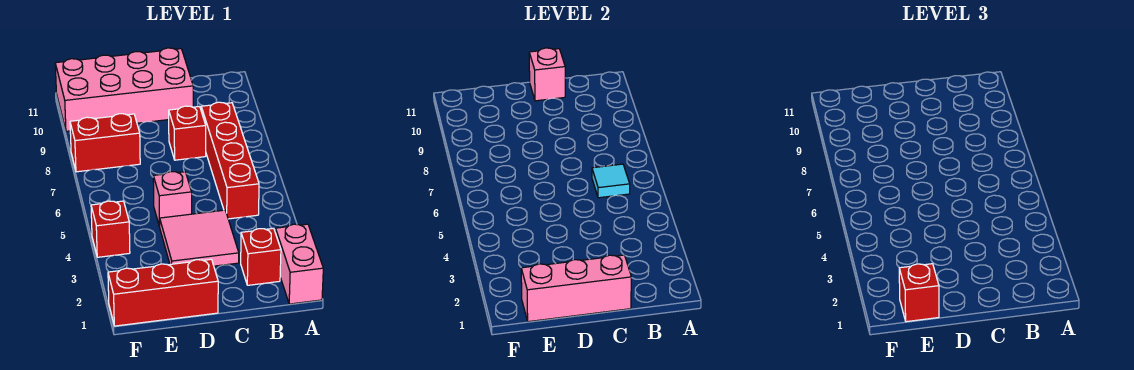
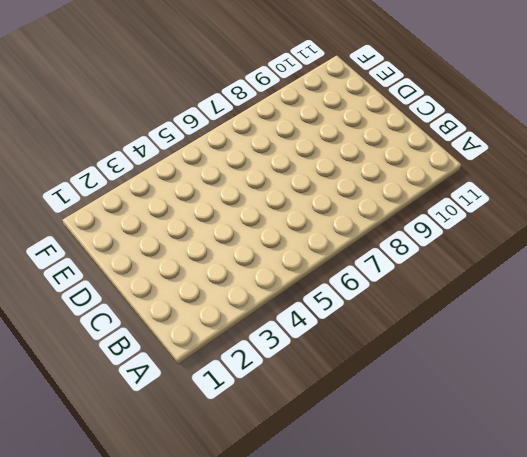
none -> pink brick A1:A2 level 1
none -> red brick B2 level 1
none -> red brick B5:B8 level 1

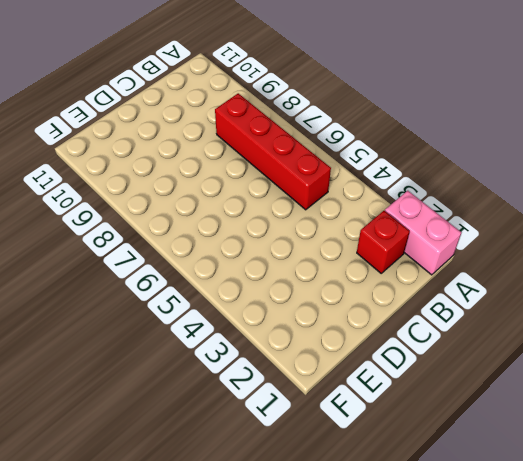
none -> pink tile C3:D4 level 1
none -> red brick C8 level 1
none -> pink brick C10:F11 level 1

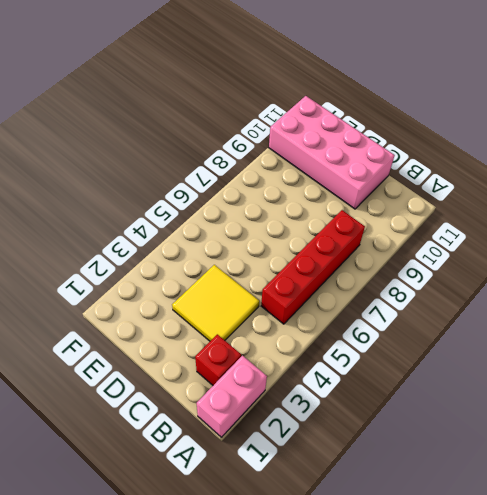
yellow tile C3:D4 level 1 -> pink tile C3:D4 level 1
none -> red brick C8 level 1
none -> red brick D1:F1 level 1
none -> pink brick D5 level 1

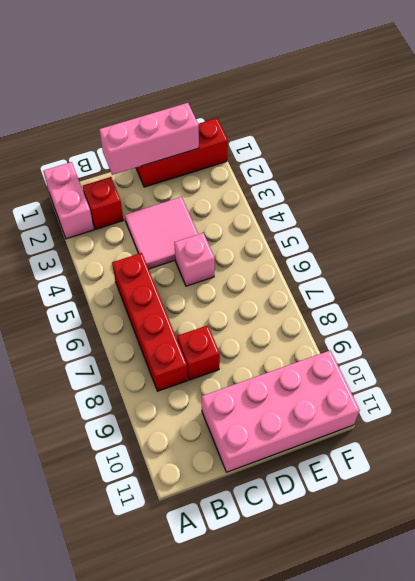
none -> red brick E8:F8 level 1
none -> red brick F4 level 1
none -> cyan tile B6 level 2

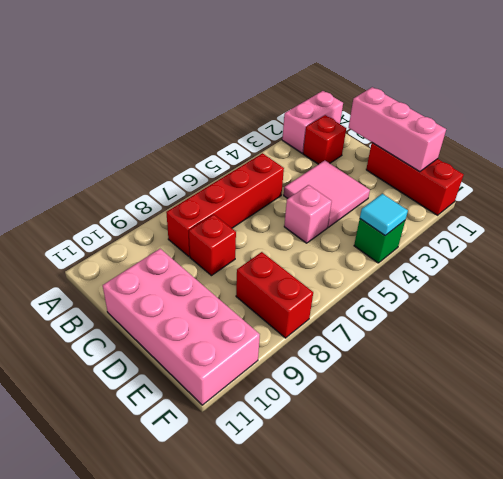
green brick F4 level 1 -> red brick F4 level 1
cyan tile F4 level 2 -> cyan tile B6 level 2
none -> pink brick C11 level 2
none -> red brick E1 level 3

